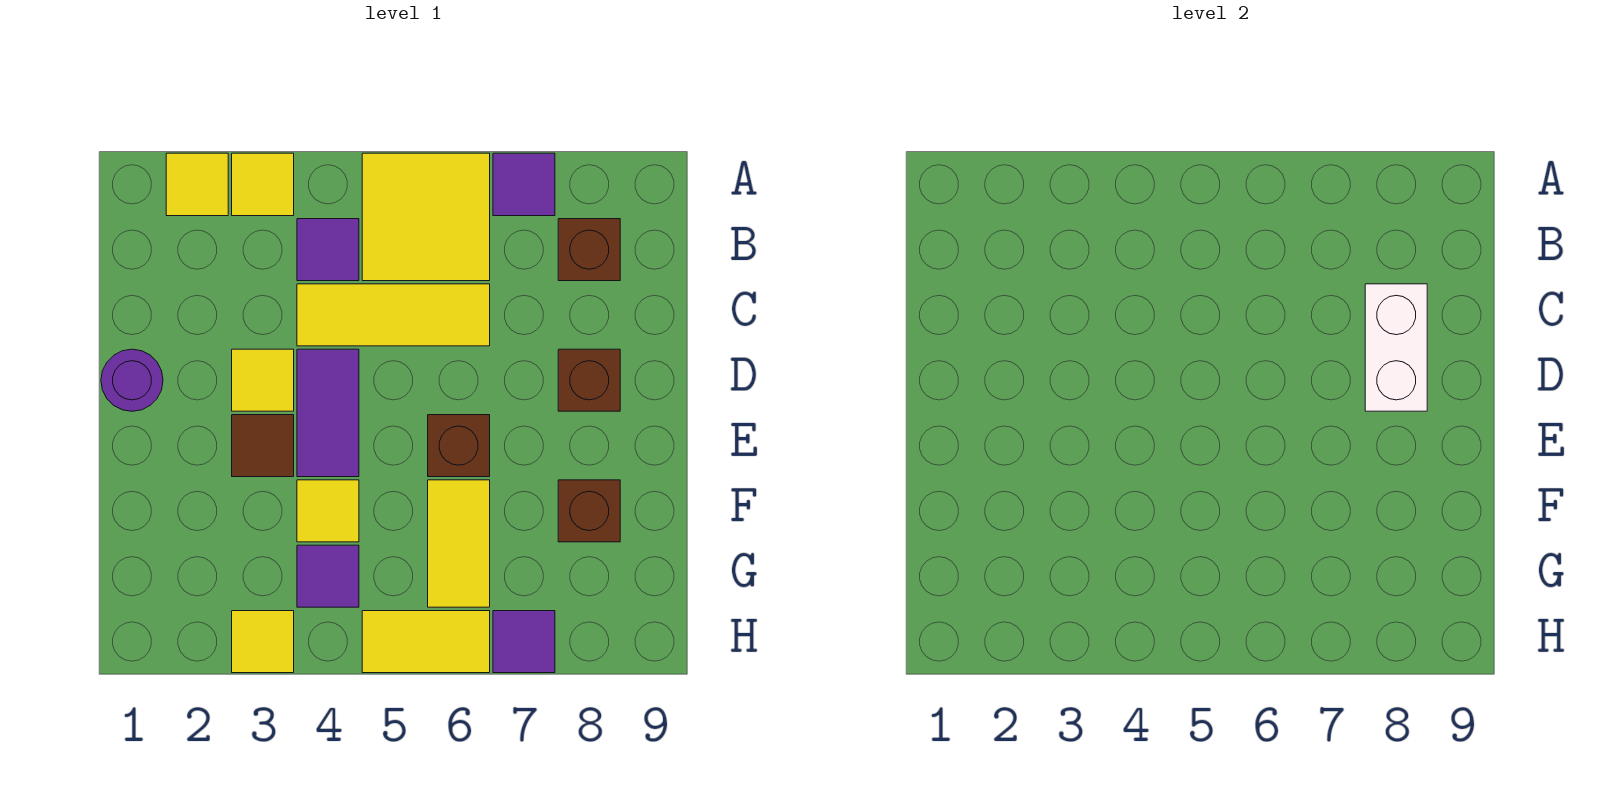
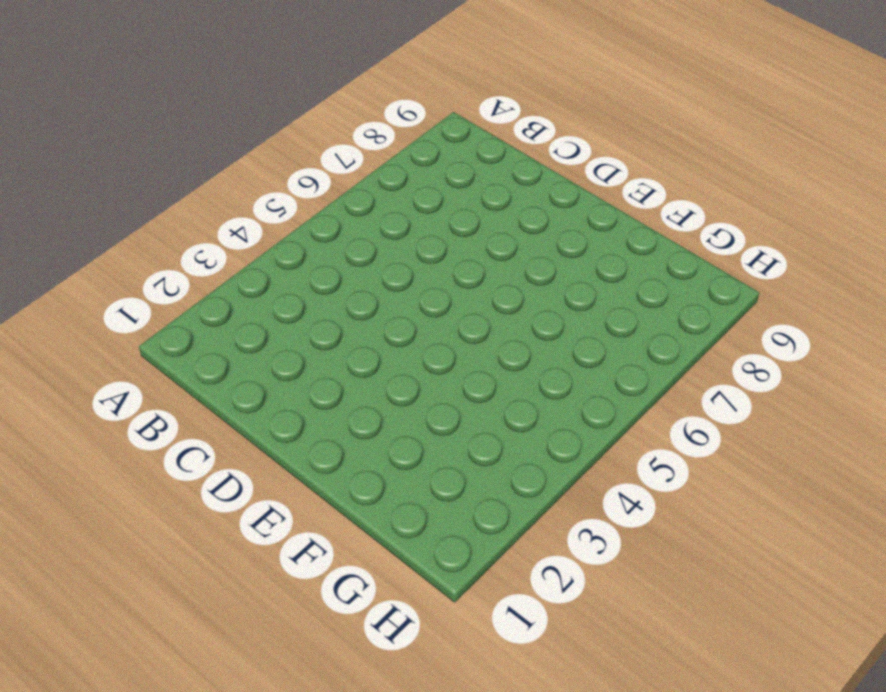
none -> yellow tile A2 level 1
none -> yellow tile A3 level 1
none -> yellow tile A5:B6 level 1

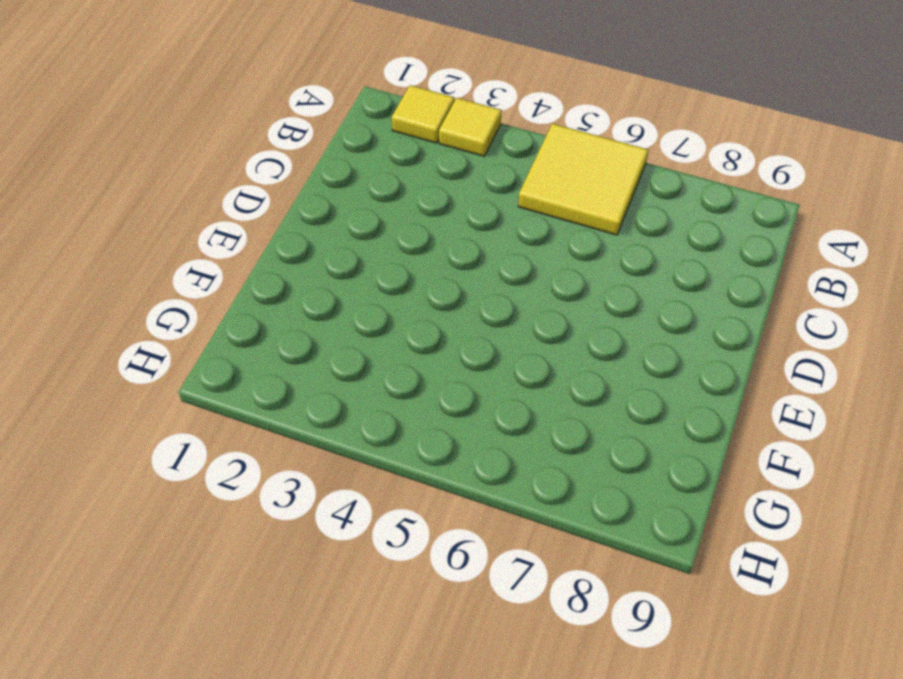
none -> purple tile A7 level 1
none -> purple tile B4 level 1
none -> brown brick B8 level 1

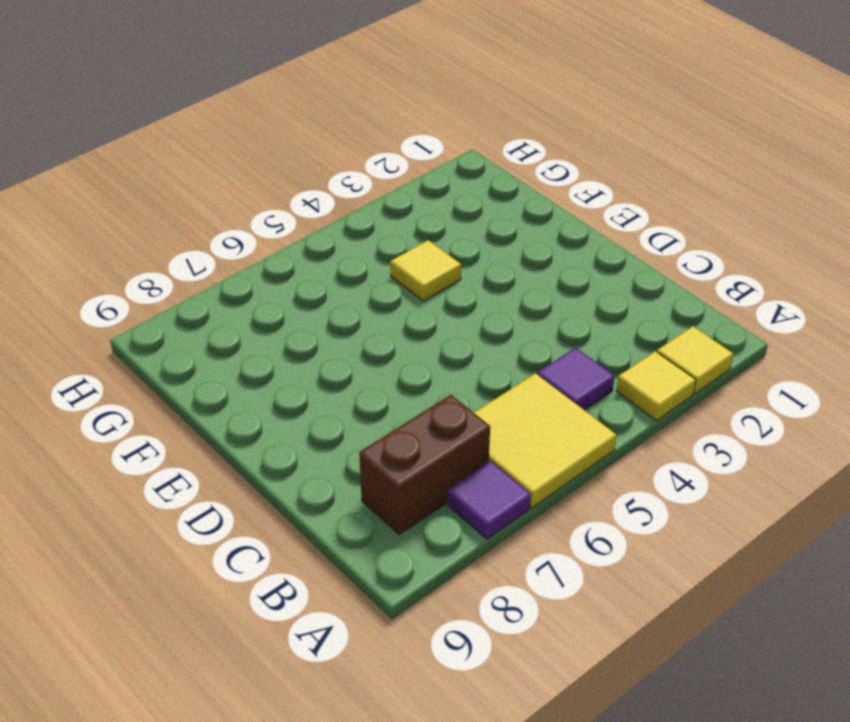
brown brick B7:B8 level 1 -> brown brick B8 level 1
none -> yellow tile C4:C6 level 1
none -> purple round brick D1 level 1
none -> yellow tile D3 level 1

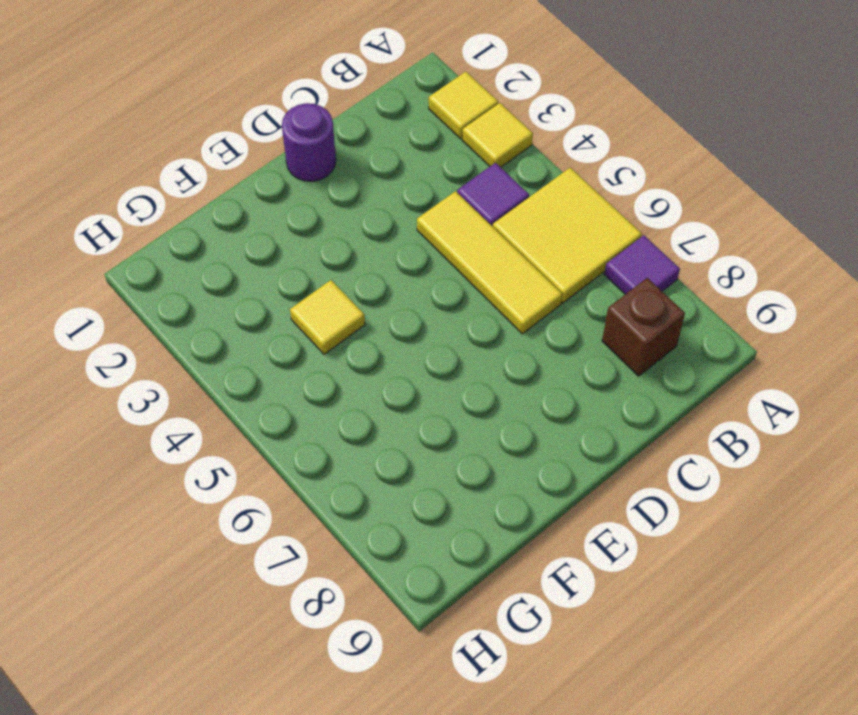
none -> yellow tile D3 level 1
none -> purple tile D4:E4 level 1
none -> brown brick D8 level 1

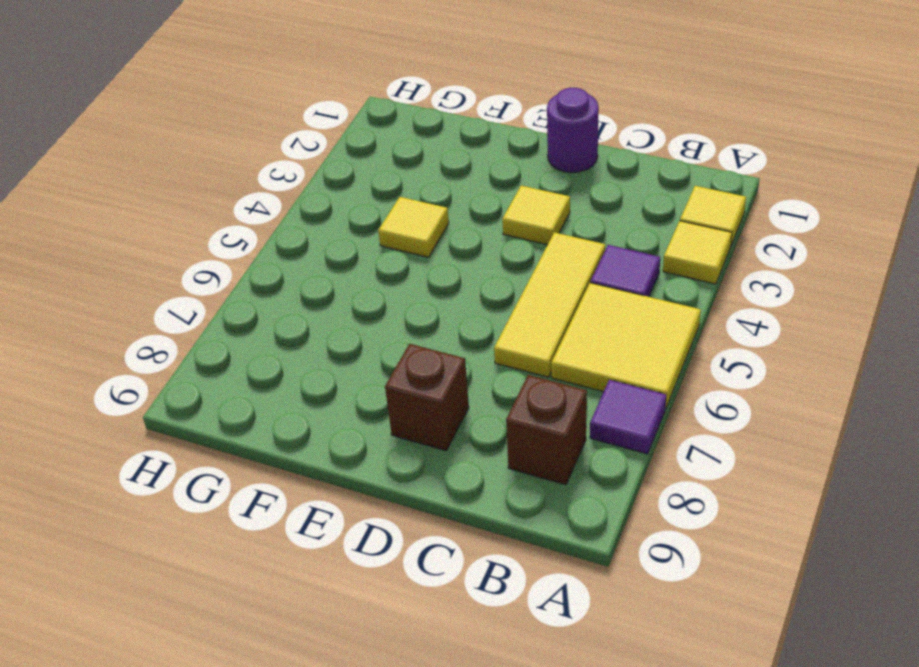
none -> purple tile D4:E4 level 1
none -> brown tile E3 level 1
none -> brown brick E6 level 1

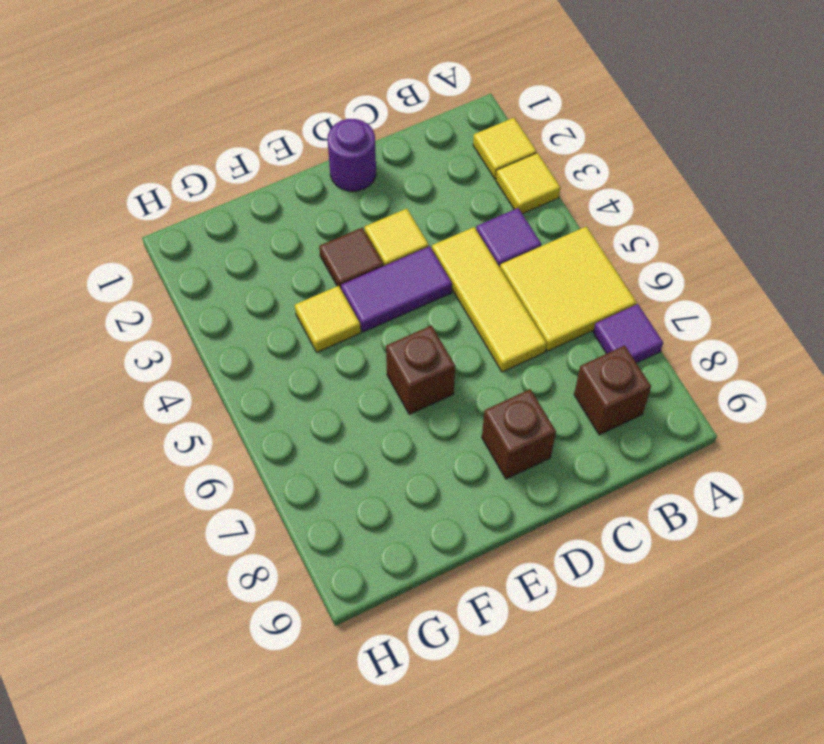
none -> yellow tile F6:G6 level 1
none -> brown brick F8 level 1
none -> purple tile G4 level 1

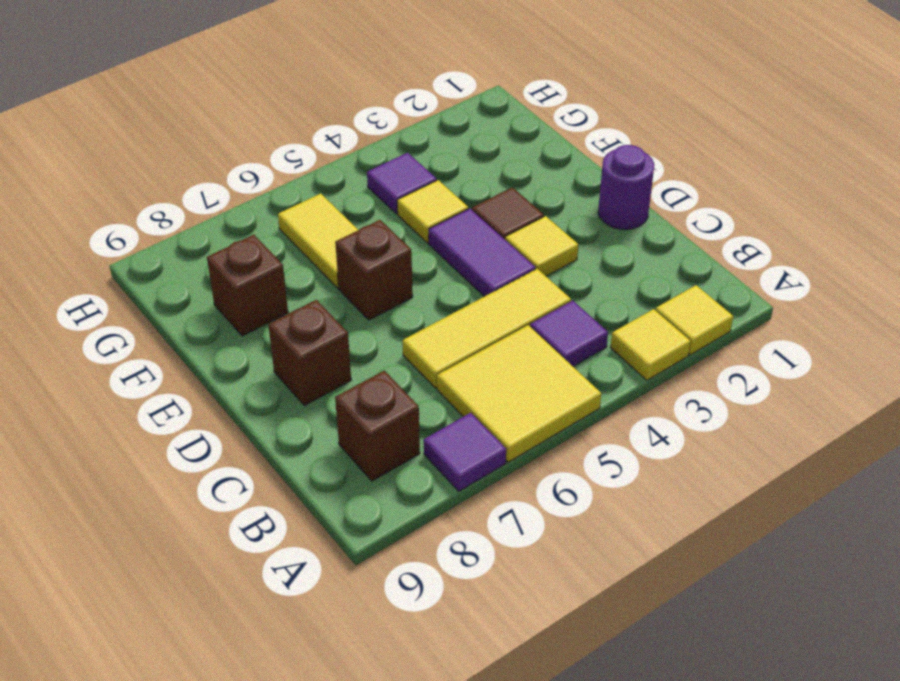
none -> yellow tile H3 level 1
none -> yellow tile H5:H6 level 1
none -> purple tile H7 level 1

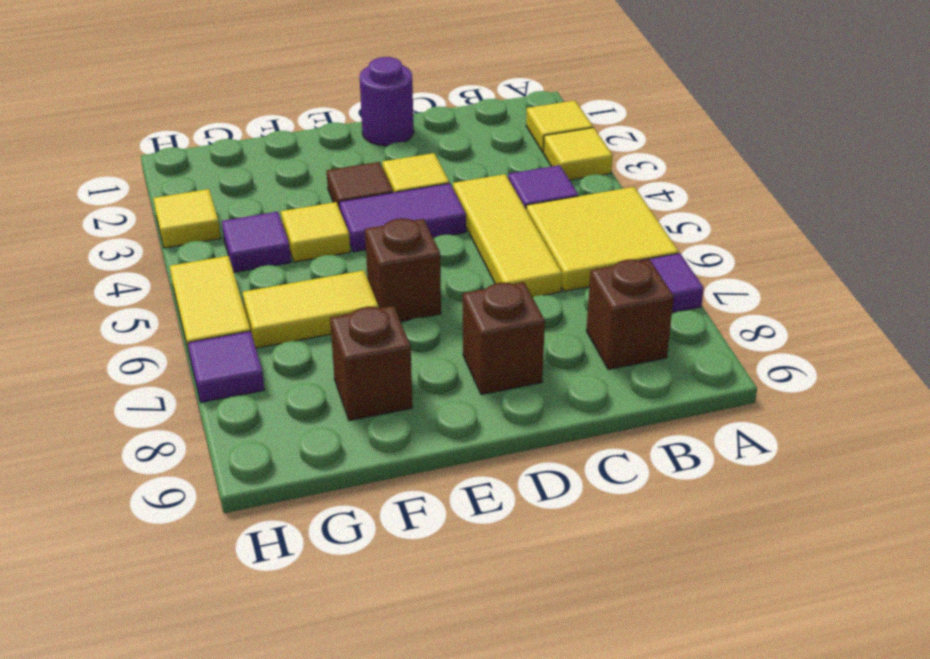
none -> white brick C8:D8 level 2

